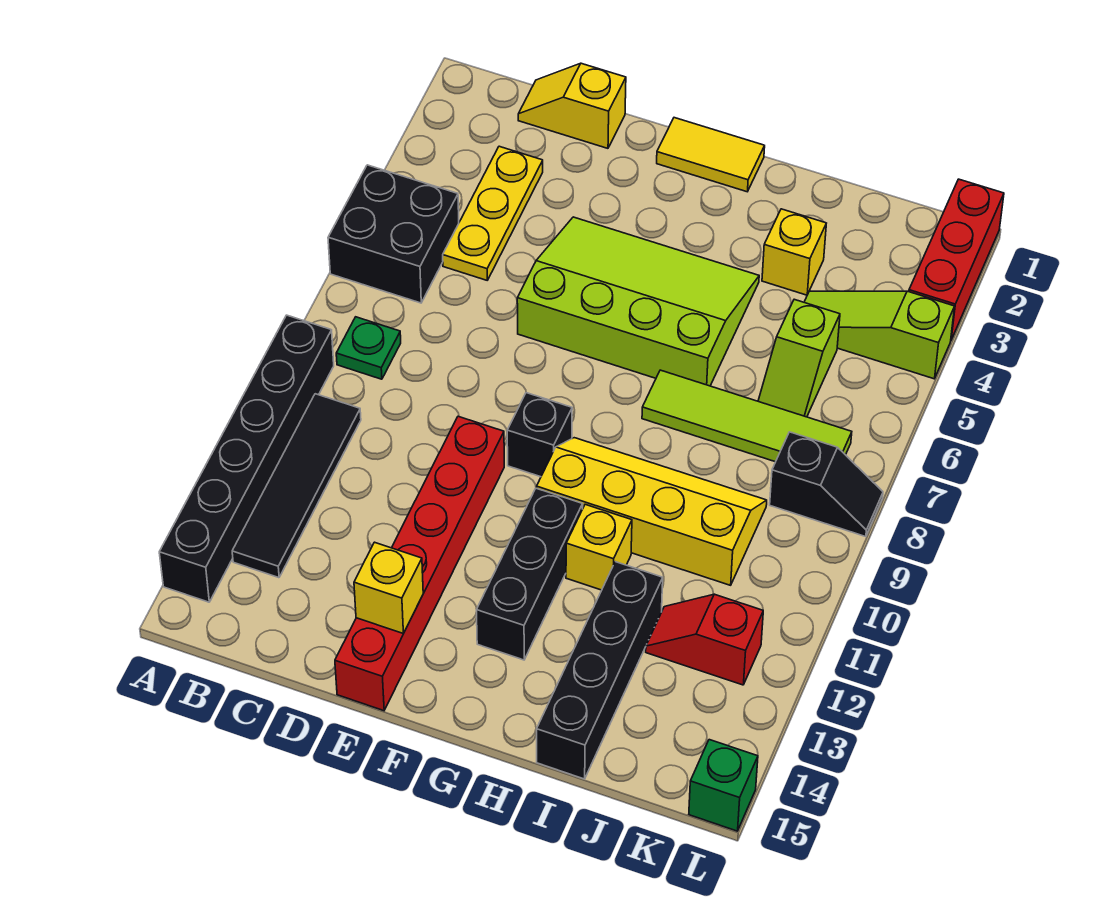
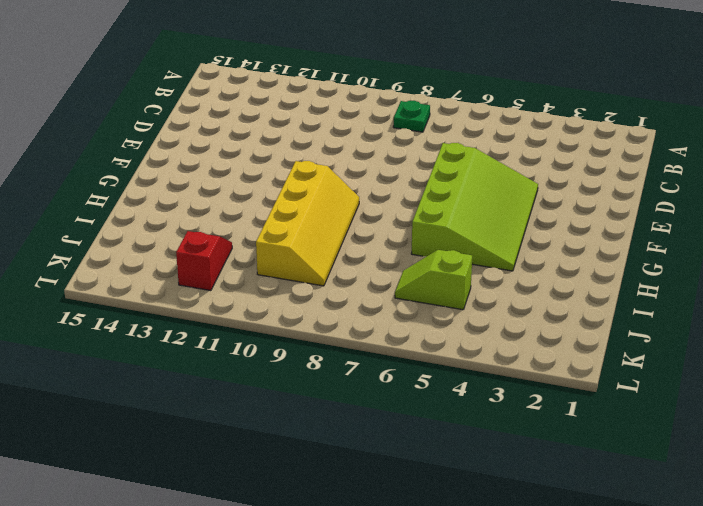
none -> black brick A5:B6 level 1
none -> black brick A9:A14 level 1
none -> black tile B10:B13 level 1

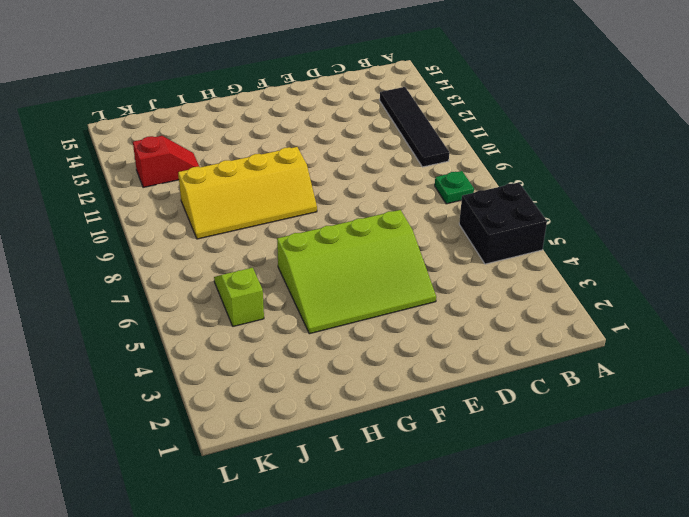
none -> black brick A9:A14 level 1
none -> yellow slope C1:D1 level 1 top D
none -> yellow plate C3:C5 level 1

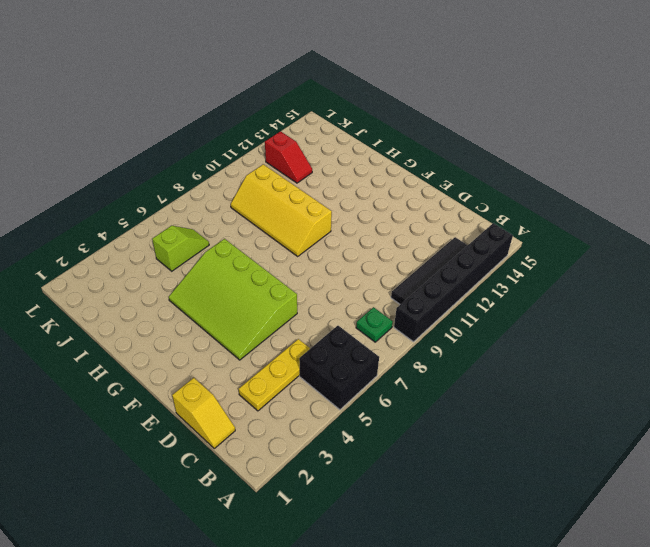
none -> red brick E10:E15 level 1
none -> yellow tile F1:G1 level 1
none -> black brick F9 level 1

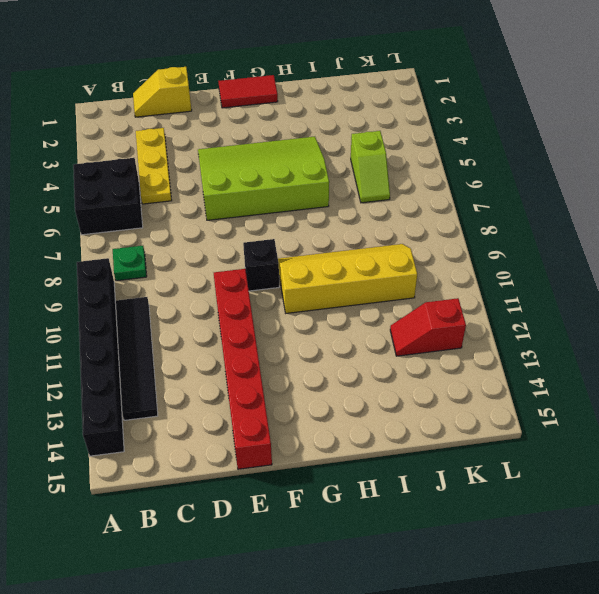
red tile F1:G1 level 1 -> yellow tile F1:G1 level 1
none -> black brick G11:G13 level 1
none -> lime tile H7:K7 level 1
none -> yellow brick H11 level 1

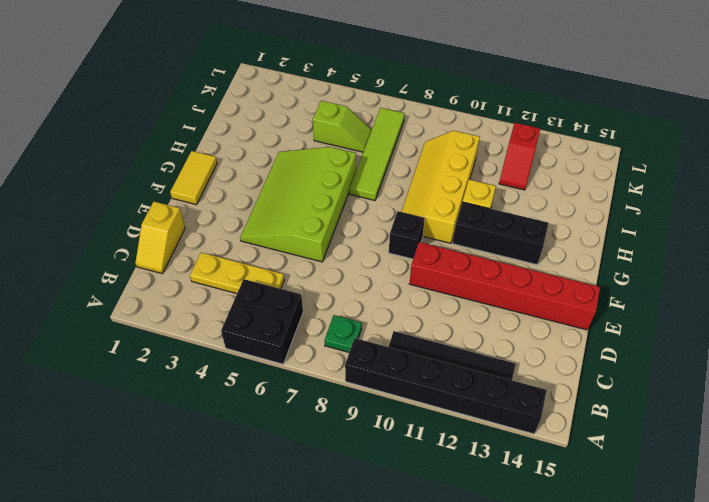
none -> yellow brick I3 level 1
none -> black brick I12:I15 level 1
none -> lime slope J4:L4 level 1 top L

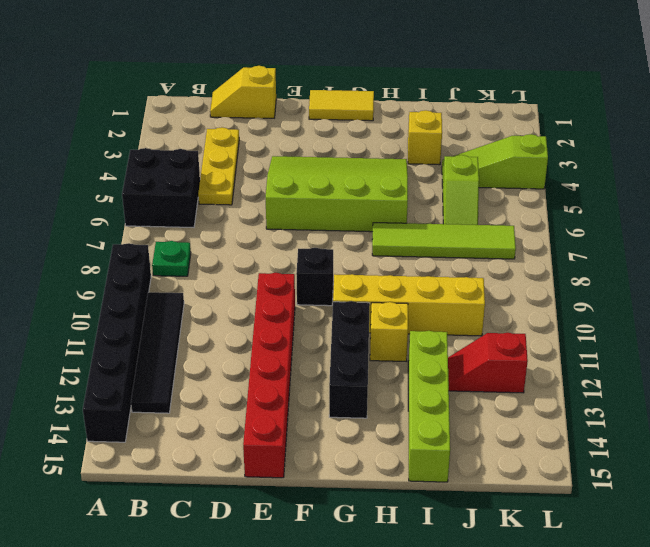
lime brick I12:I15 level 1 -> black brick I12:I15 level 1
none -> black slope K8:L8 level 1 top K
none -> red brick L1:L3 level 1
none -> green brick L15 level 1

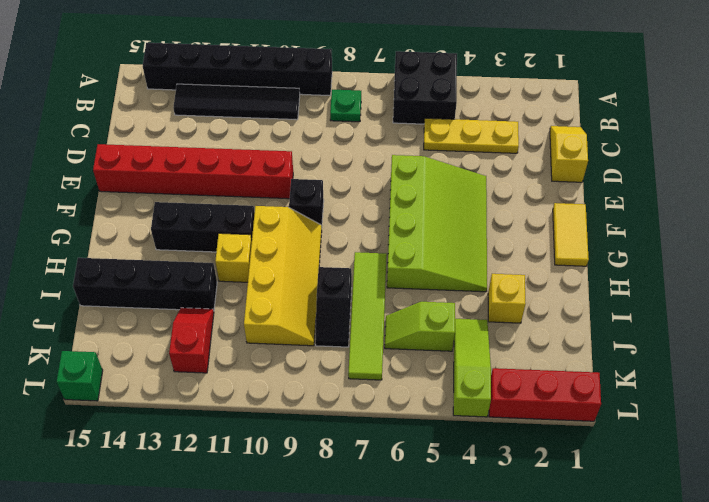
black slope I8:J8 level 1 top I -> black slope K8:L8 level 1 top K
none -> yellow brick E14 level 2

